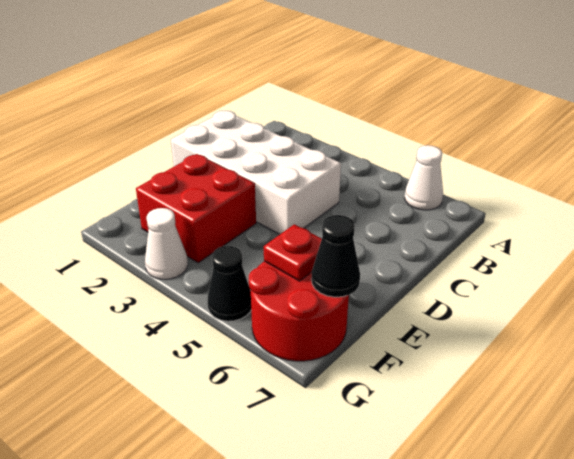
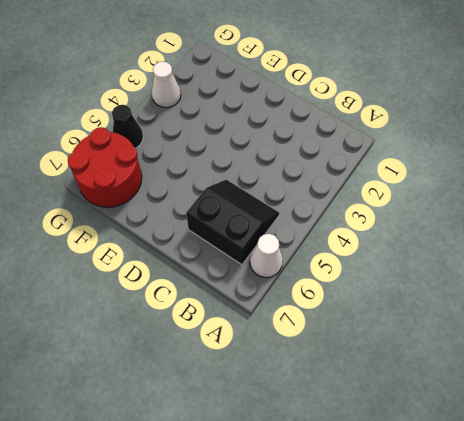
black slope B5:C6 level 1 top 6 -> none
none -> white brick C1:D4 level 1
none -> red brick E2:F3 level 1

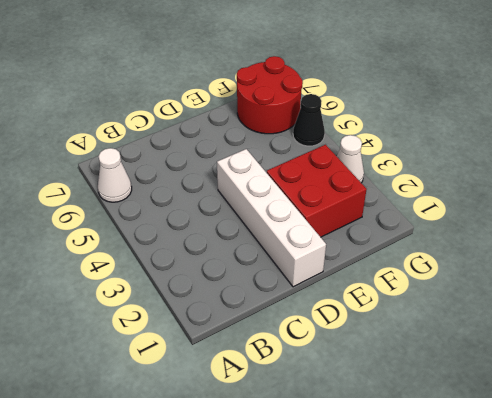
white brick D1:D4 level 1 -> white brick C1:D4 level 1
none -> red plate F6 level 2
none -> black cone F7 level 2

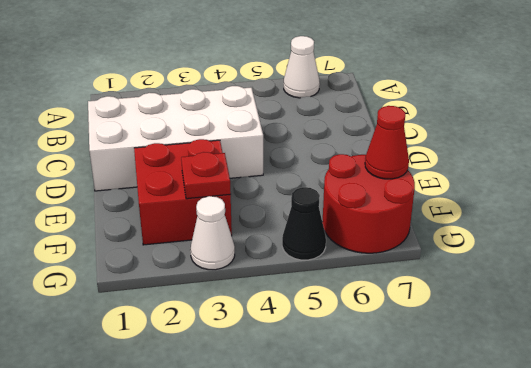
red plate F3 level 2 -> red plate F6 level 2
red cone F7 level 2 -> black cone F7 level 2

